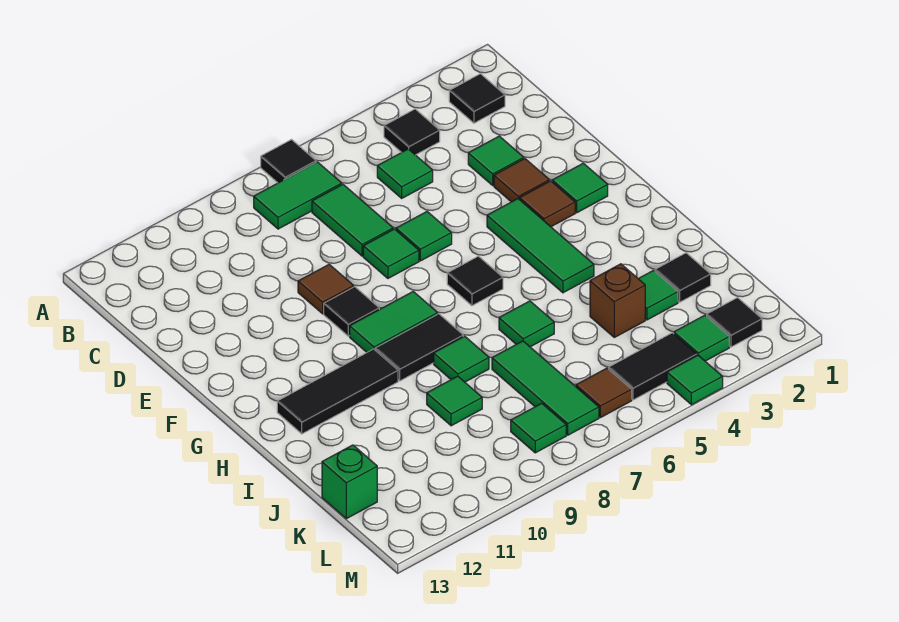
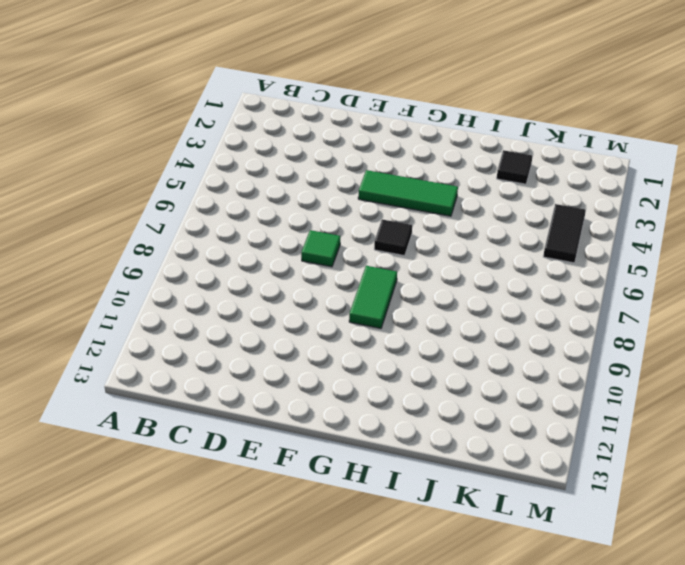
none -> black tile A7 level 1
none -> black tile B2 level 1
none -> black tile B4 level 1
none -> green tile B7:B8 level 1

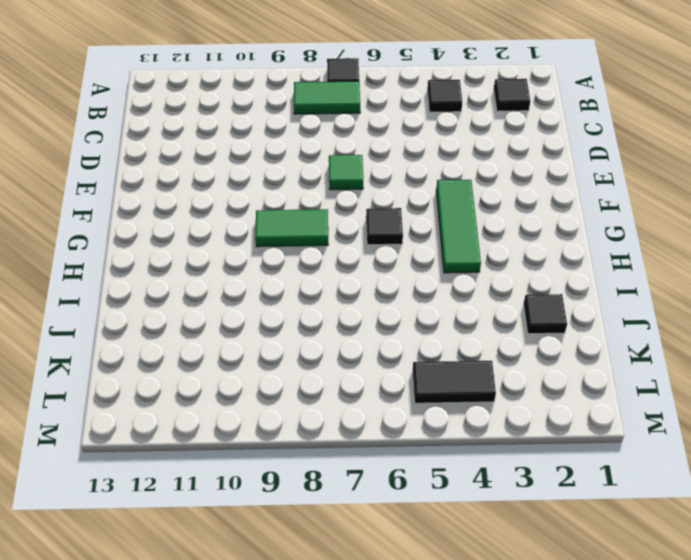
none -> green tile C5 level 1
none -> green tile C7:D7 level 1
none -> green tile D3 level 1
none -> brown tile E3 level 1

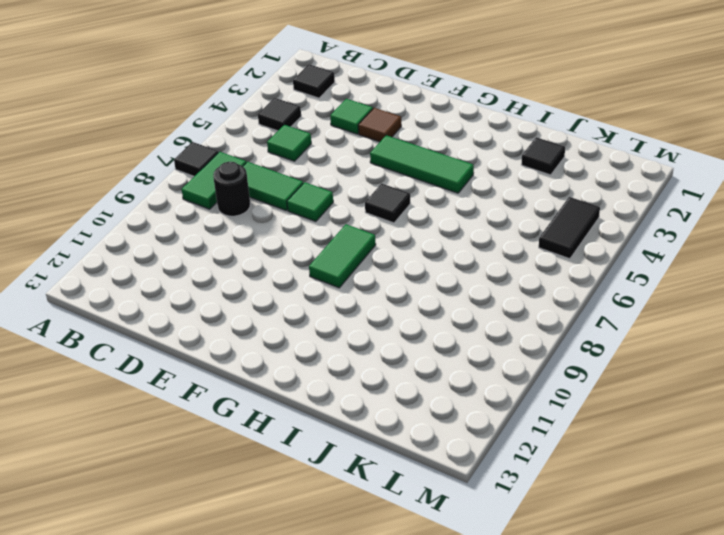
black round brick C8 level 1 -> none
none -> green tile E6 level 1
none -> brown tile E9 level 1
none -> green tile F2 level 1
none -> brown tile F3 level 1

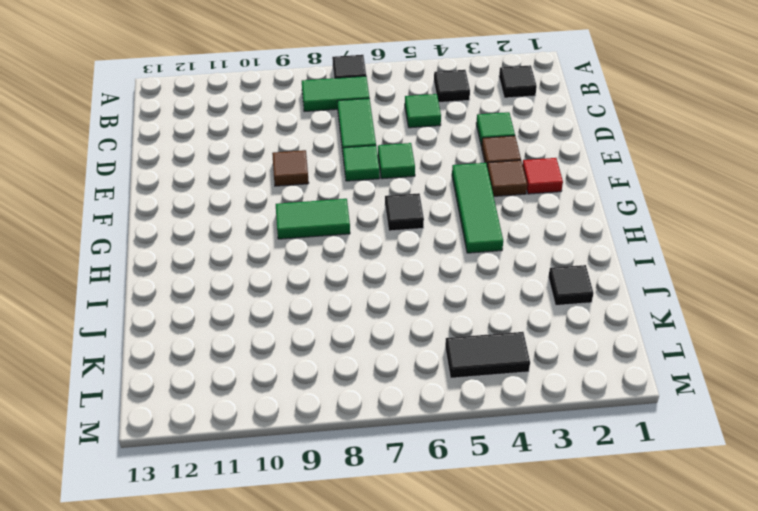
red tile F2 level 1 -> green tile F2 level 1
none -> black tile F9 level 1
none -> black tile H8:H9 level 1
none -> black tile H10:H12 level 1
none -> green tile I6 level 1

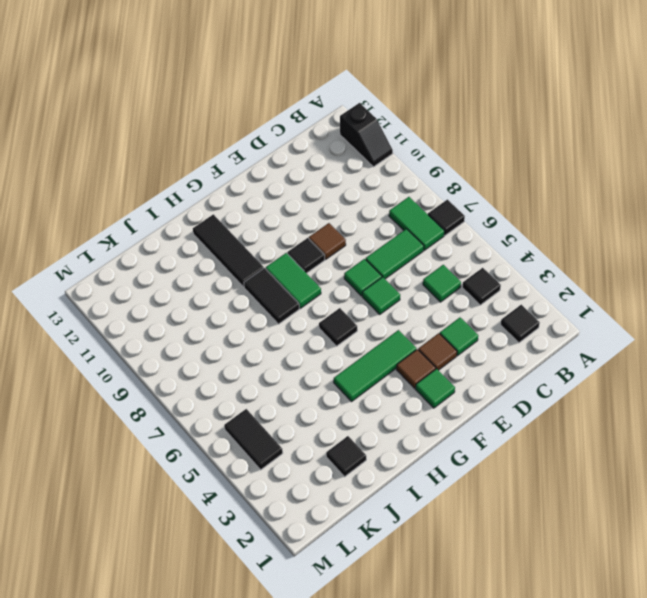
black slope A11:A12 level 1 top 12 -> none
none -> green tile I6 level 1
none -> green tile I8 level 1
none -> green tile J3 level 1
none -> brown brick J4 level 1

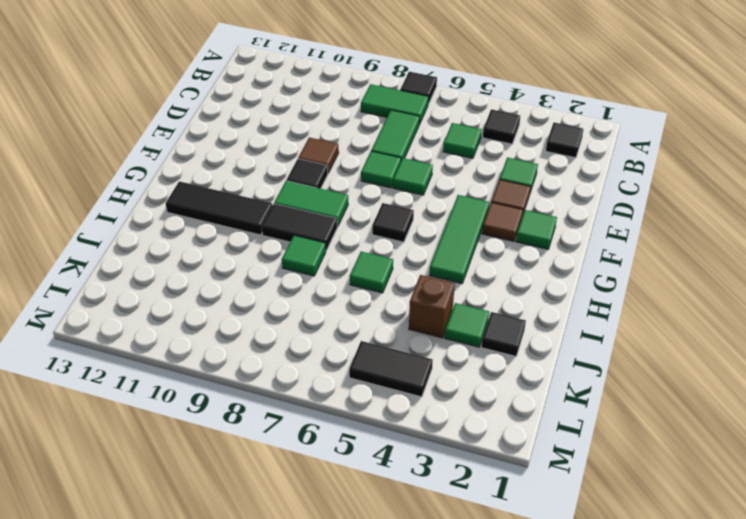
none -> green tile J7:L7 level 1
none -> green tile J9 level 1
none -> green brick K13 level 1
none -> black tile L2 level 1

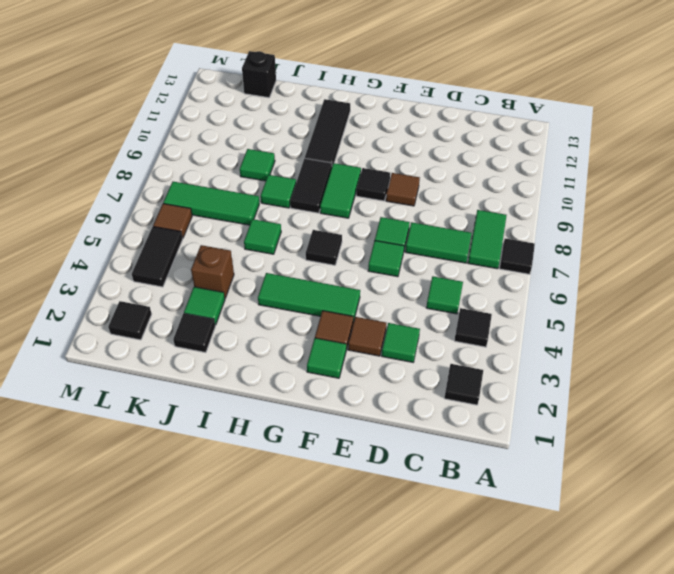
black brick K13 level 1 -> green brick K13 level 1
none -> green tile L3 level 1
none -> green tile L8 level 1
none -> green tile M4 level 1

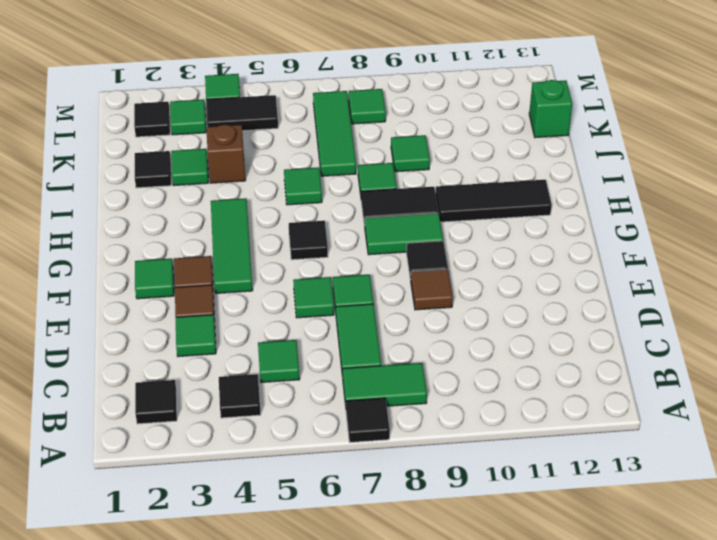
none -> brown tile L6 level 1

